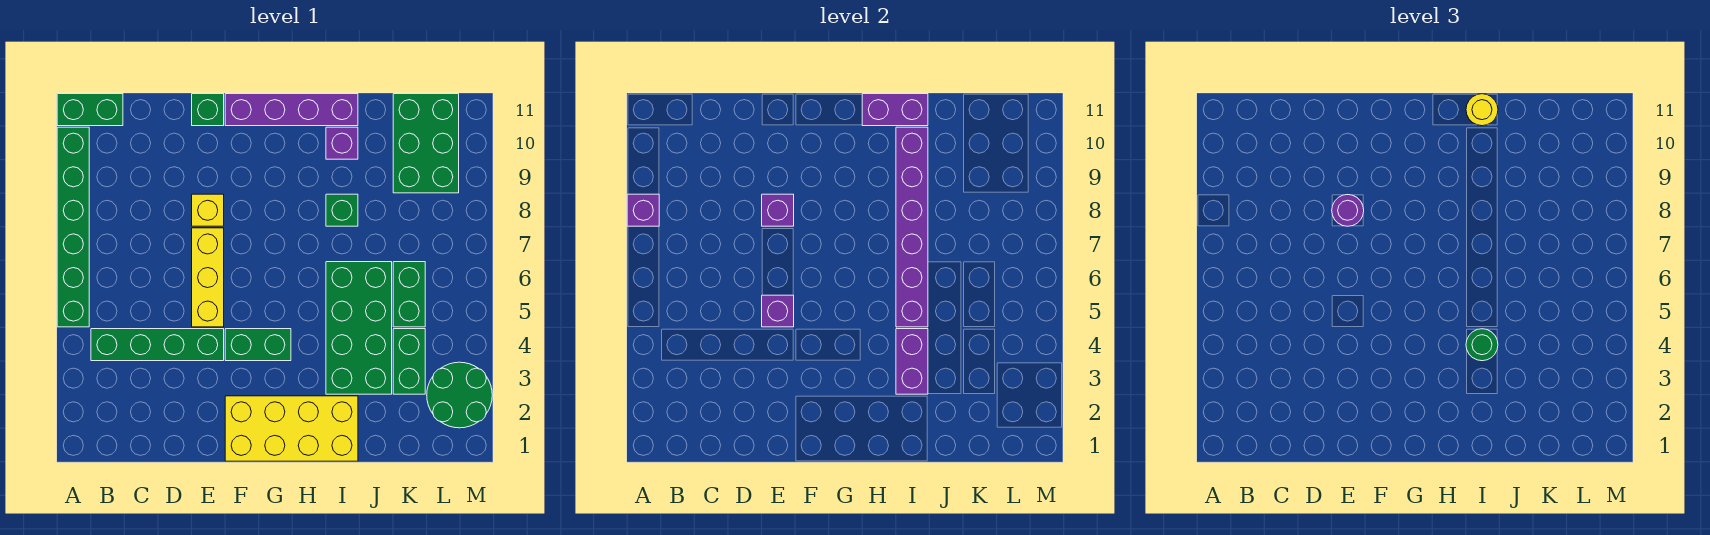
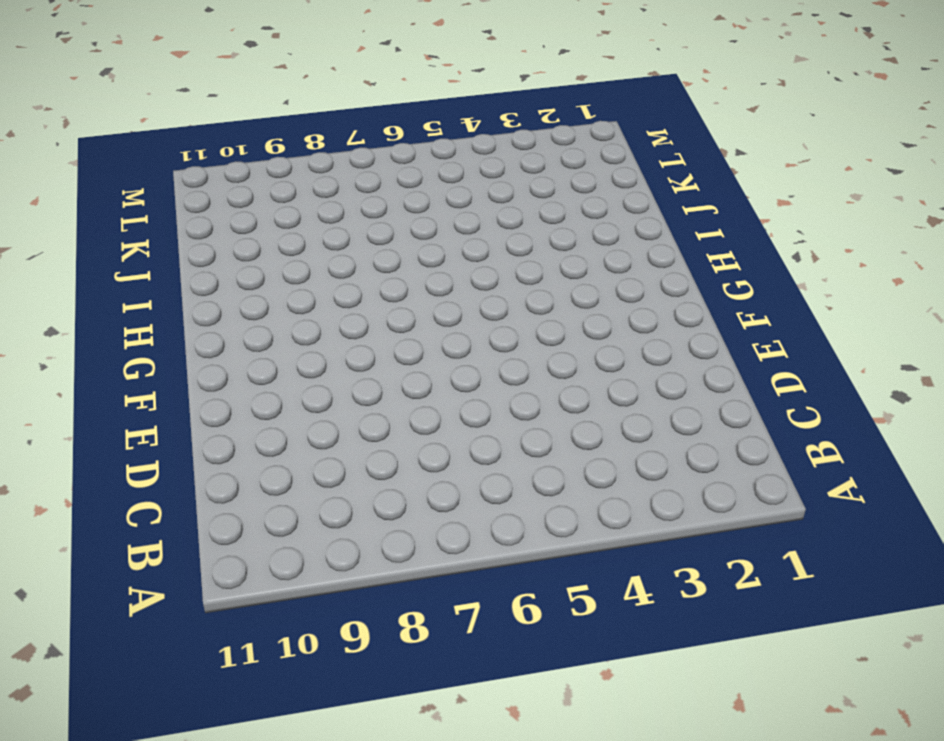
none -> green brick A5:A10 level 1
none -> green brick A11:B11 level 1
none -> green brick B4:E4 level 1

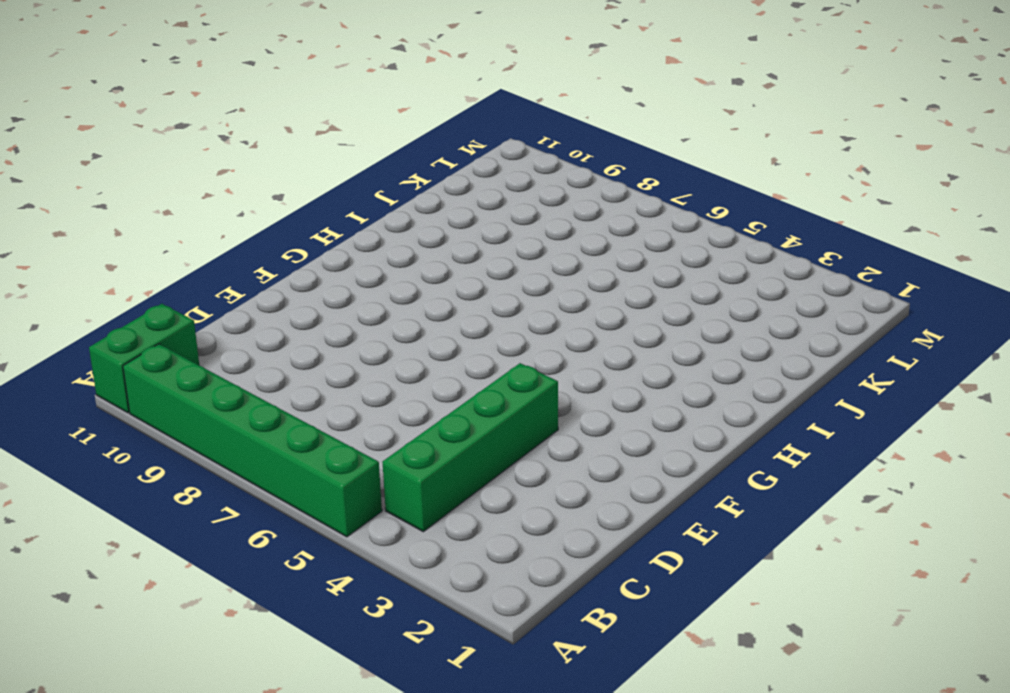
none -> yellow brick E5:E7 level 1
none -> yellow brick E8 level 1
none -> green brick E11 level 1

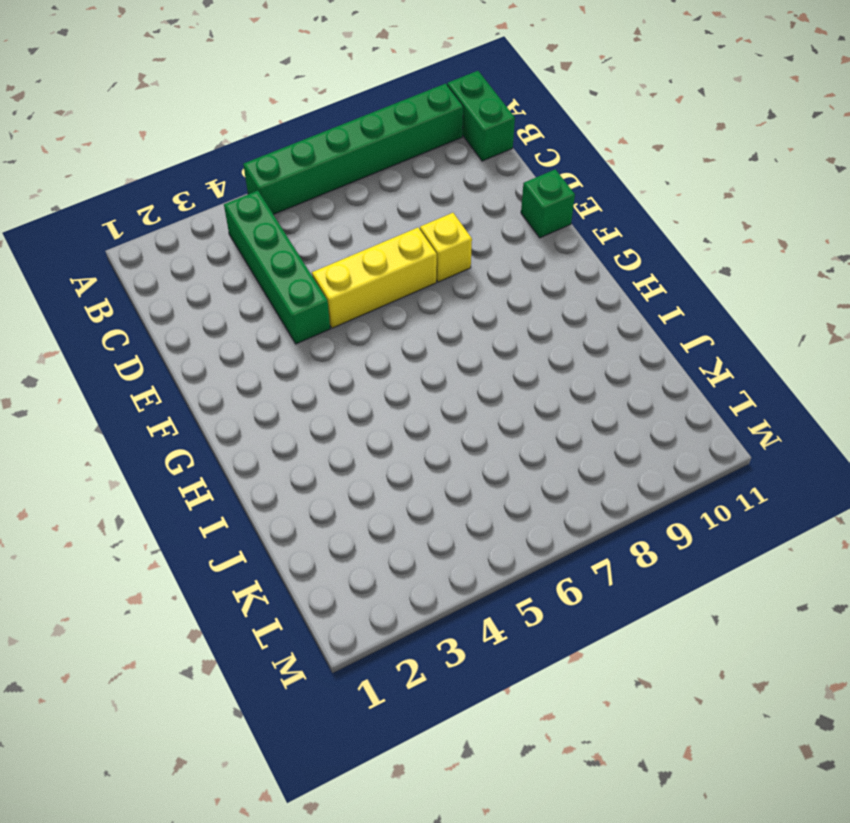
none -> yellow brick F1:I2 level 1
none -> green brick F4:G4 level 1
none -> purple brick F11:I11 level 1

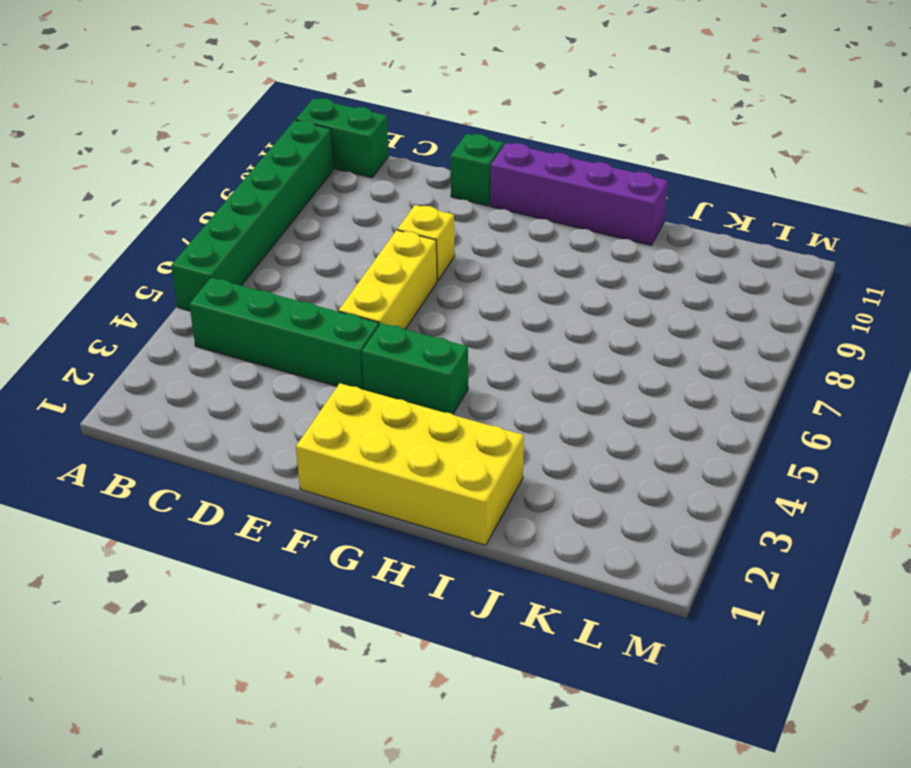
none -> green brick I3:J6 level 1
none -> green brick I8 level 1
none -> purple brick I10 level 1

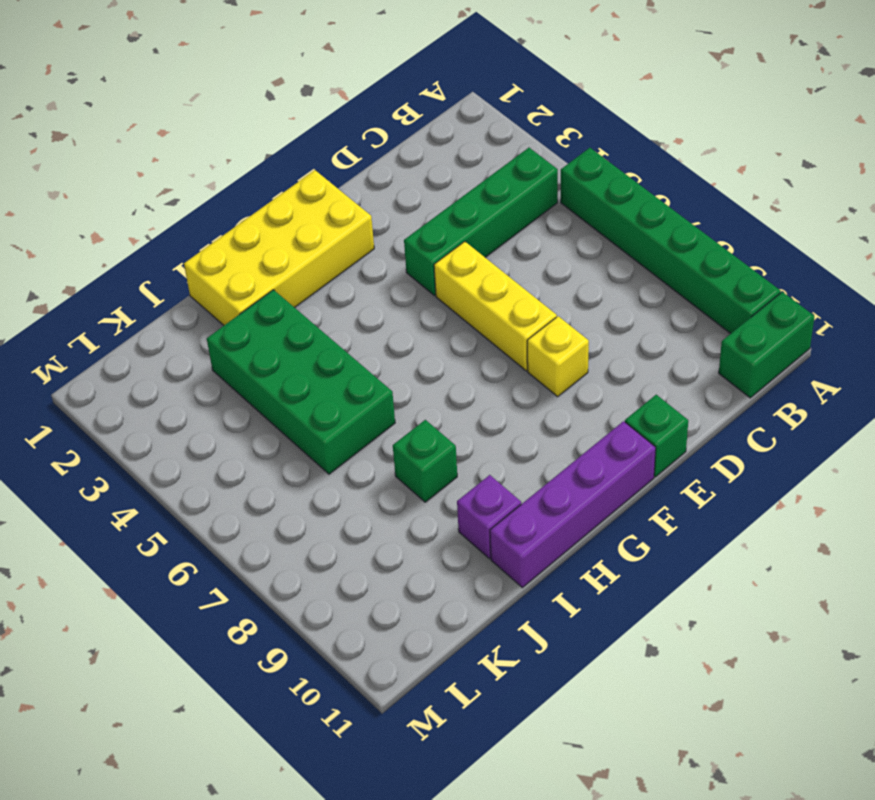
none -> green brick F4:G4 level 1
none -> green brick K3:K4 level 1
none -> green brick K5:K6 level 1

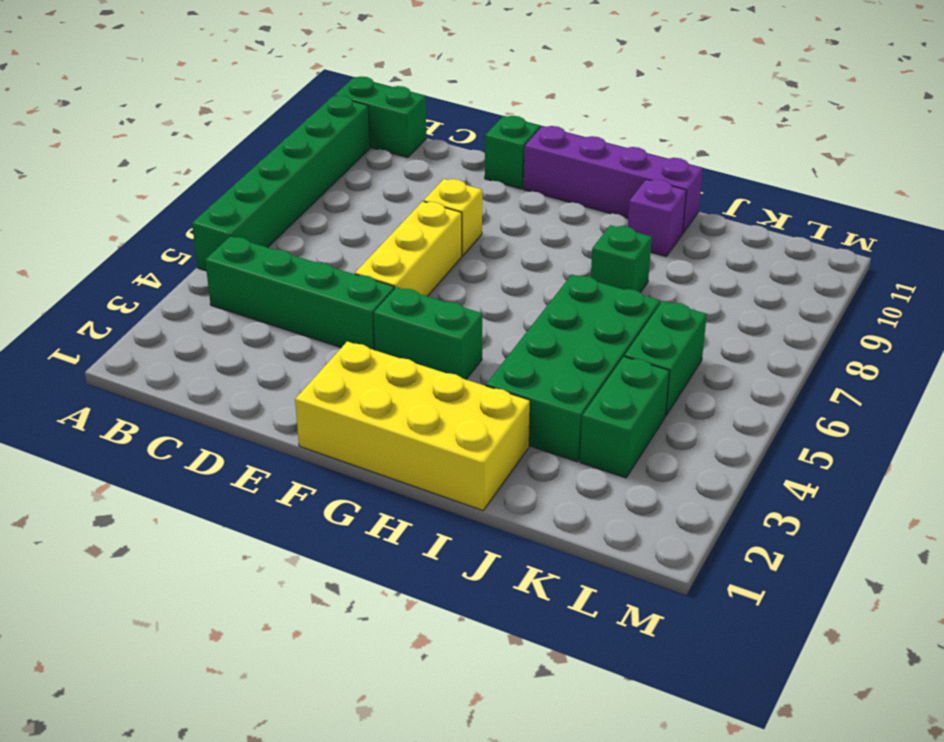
none -> green brick K9:L11 level 1
none -> green round brick L2:M3 level 1
none -> purple brick A8 level 2

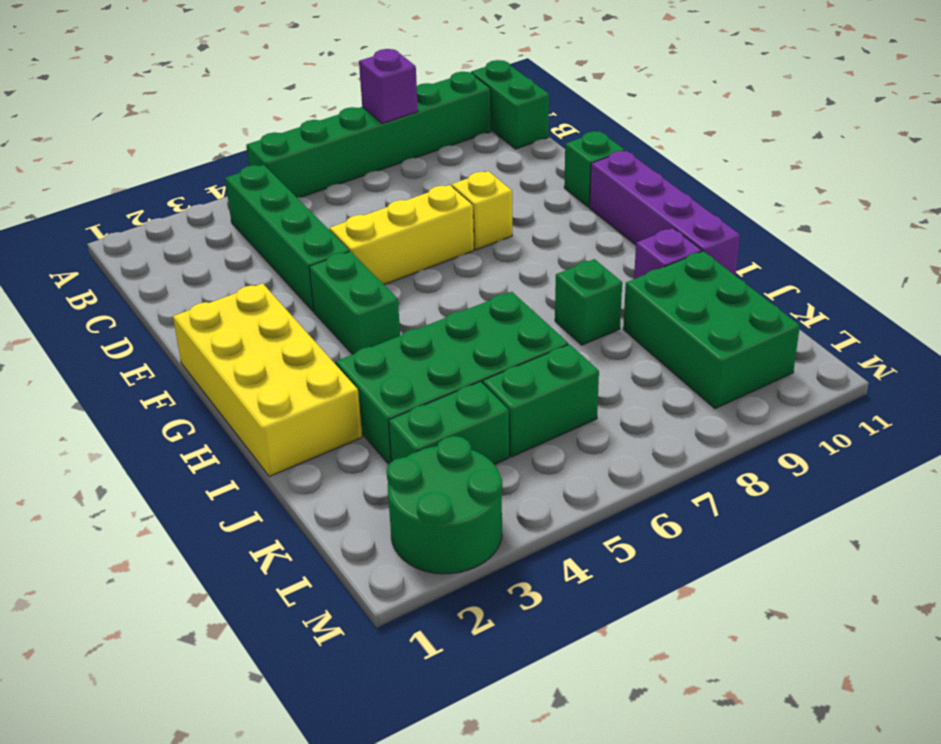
green brick J9:L10 level 1 -> green brick K9:L11 level 1
none -> purple brick E5 level 2
none -> purple brick E8 level 2
none -> purple brick H11:I11 level 2

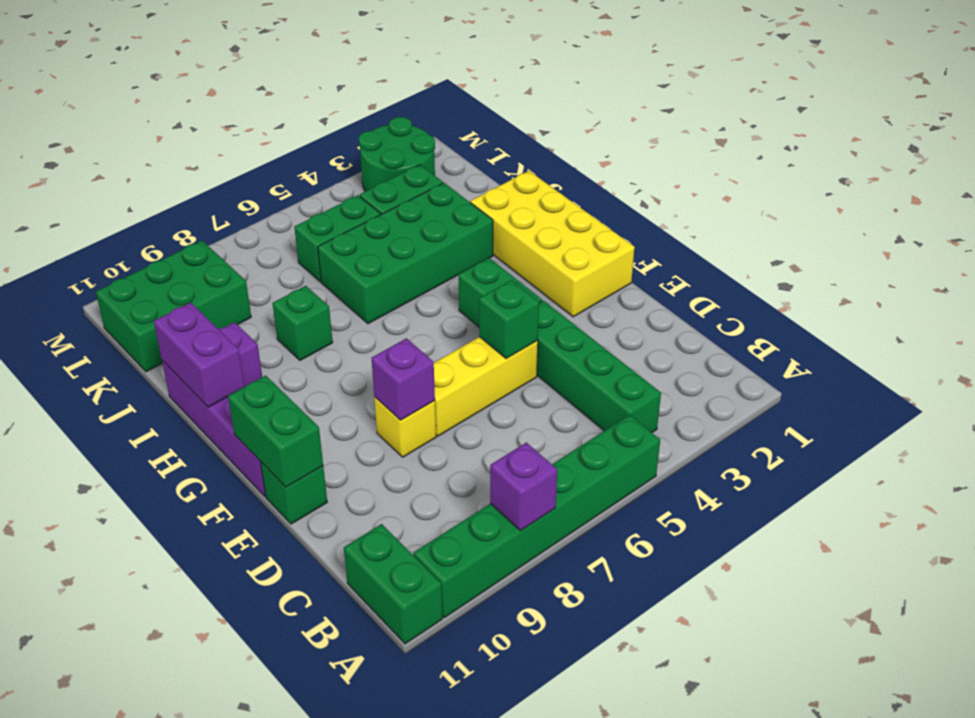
green brick E5 level 2 -> purple brick E5 level 2
green brick E11:F11 level 2 -> none
none -> purple brick I3:I4 level 2
none -> purple brick I5:I10 level 2
none -> purple round brick E8 level 3

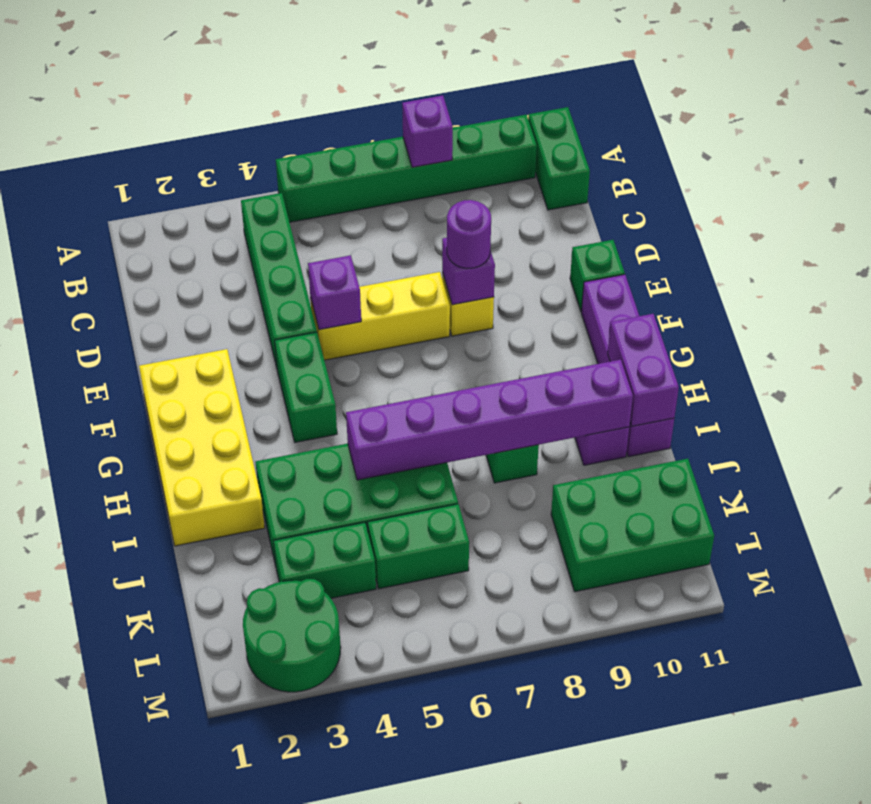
none -> purple brick I3:I4 level 2
none -> green round brick I4 level 3
none -> yellow round brick I11 level 3

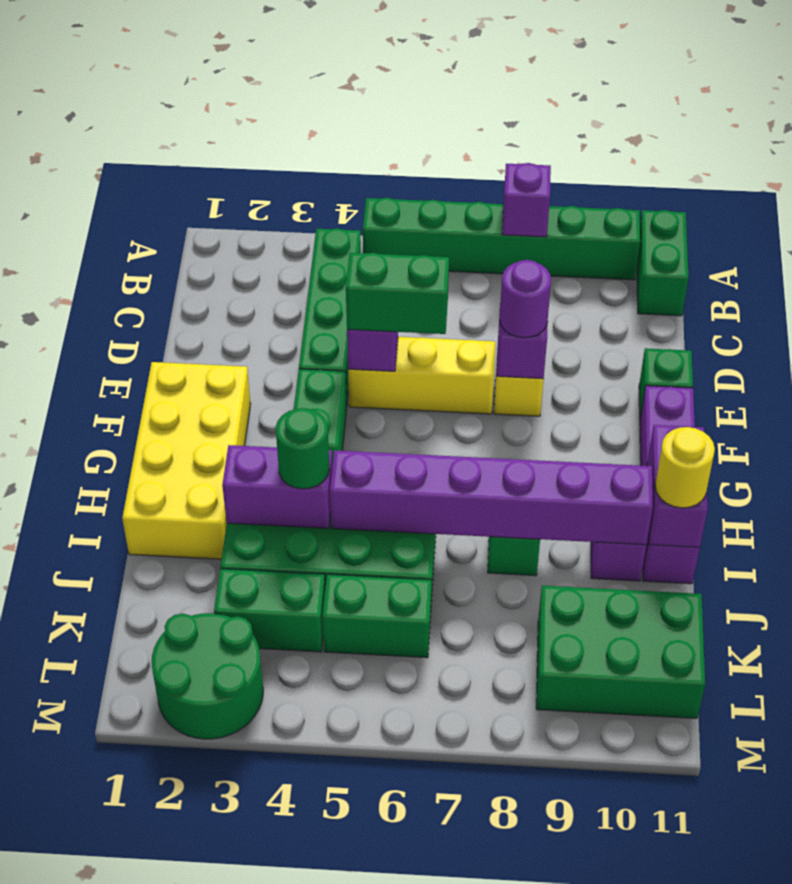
green brick E5:E6 level 3 -> none

